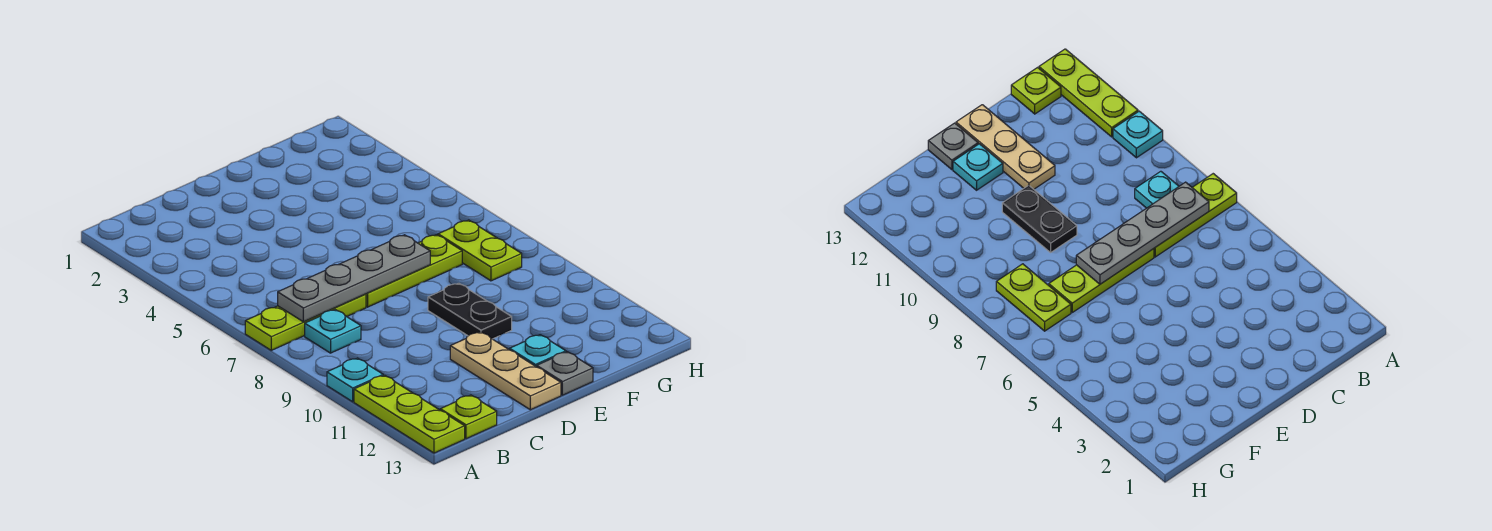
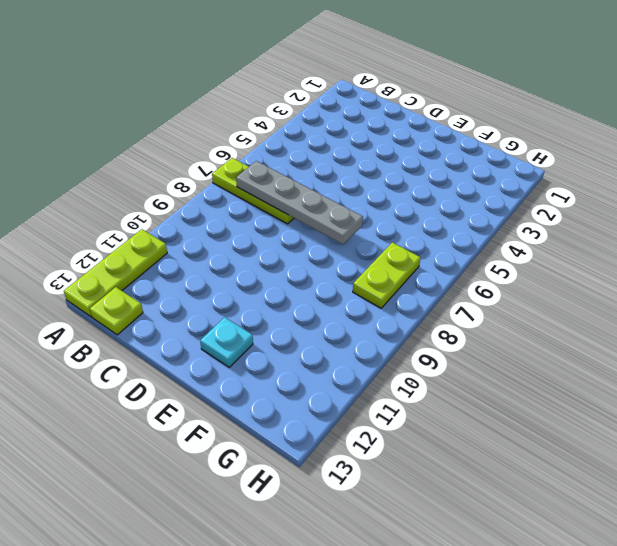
none -> cyan plate A10 level 1
none -> cyan plate B8 level 1
none -> lime plate D7:F7 level 1

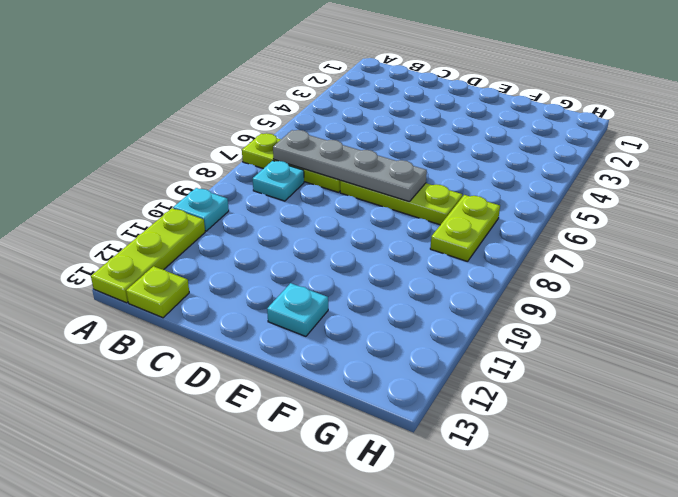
none -> tan plate D11:D13 level 1
none -> black plate E9:E10 level 1
none -> grey plate E13 level 1

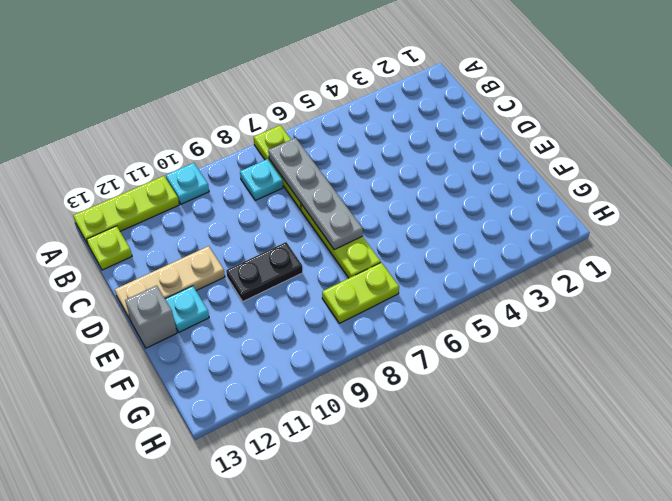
grey brick E13 level 1 -> grey plate E13 level 1

